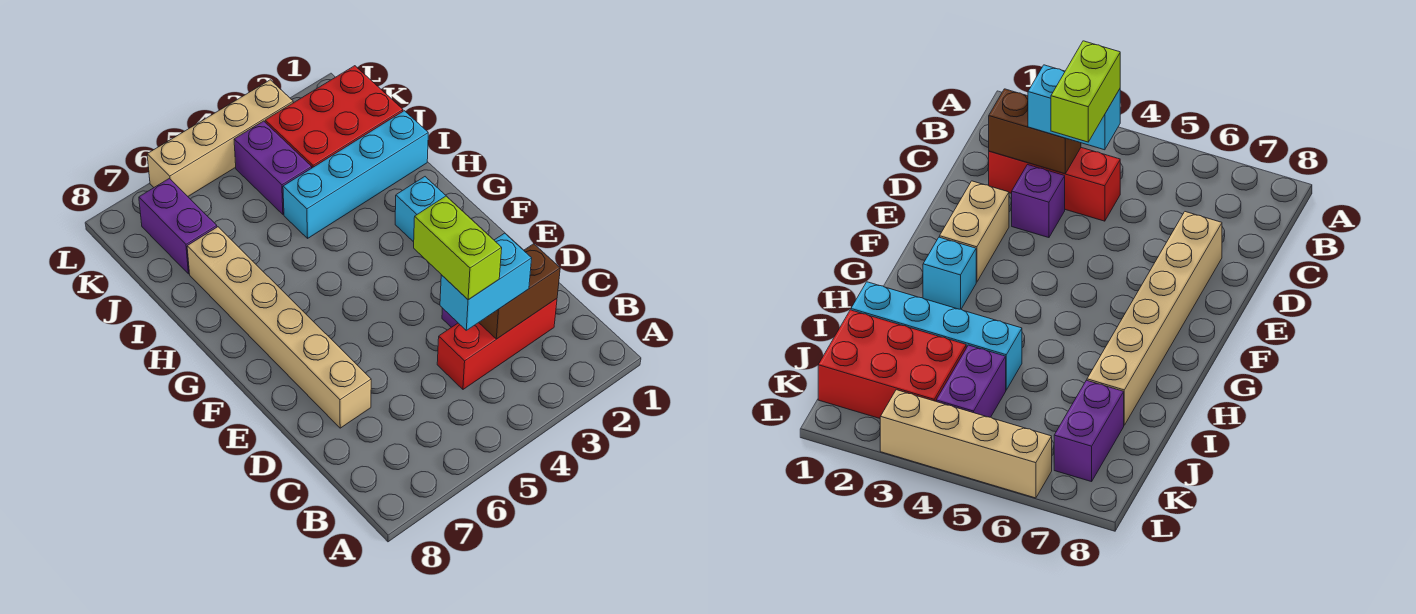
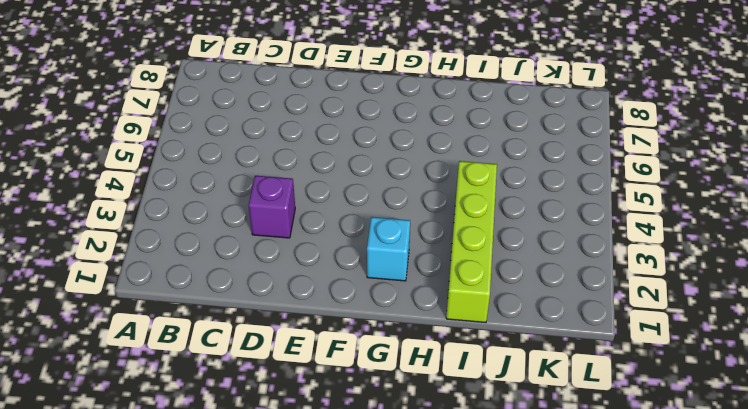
lime brick I1:I4 level 1 -> cyan brick I1:I4 level 1
none -> red brick C2:C4 level 1
none -> tan brick D7:I7 level 1
none -> tan brick E2:F2 level 1

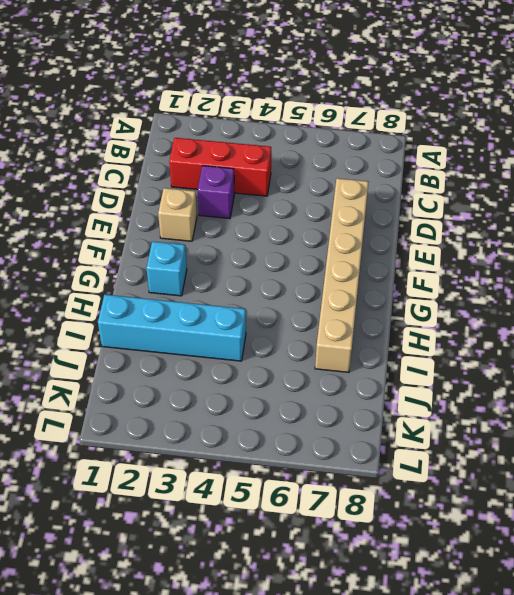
tan brick E2 level 1 -> tan brick E2:F2 level 1
none -> red brick J1:K3 level 1
none -> purple brick J4:K4 level 1
none -> purple brick J7:K7 level 1

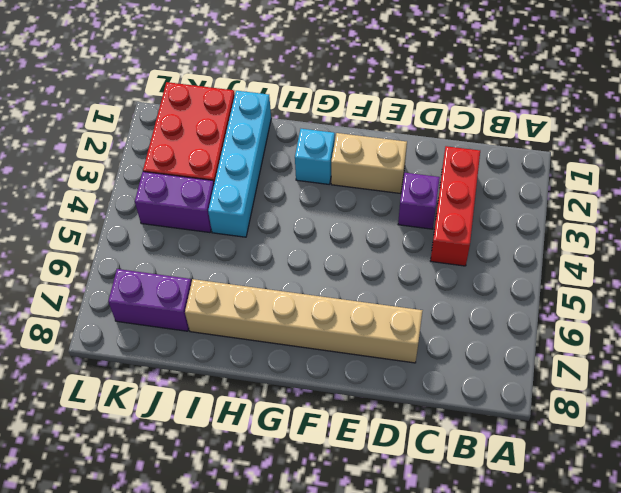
none -> tan brick L3:L6 level 1
none -> brown brick C2:C3 level 2
none -> cyan brick C3:C4 level 3

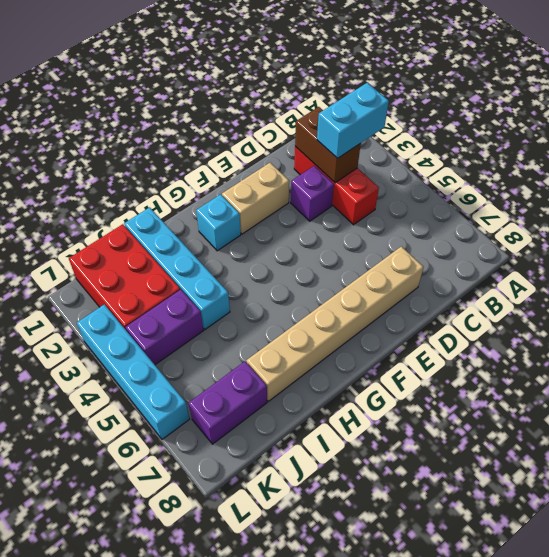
cyan brick B3:C3 level 3 -> cyan brick C3:C4 level 3
cyan brick L3:L6 level 1 -> tan brick L3:L6 level 1
none -> lime brick C4:D4 level 4

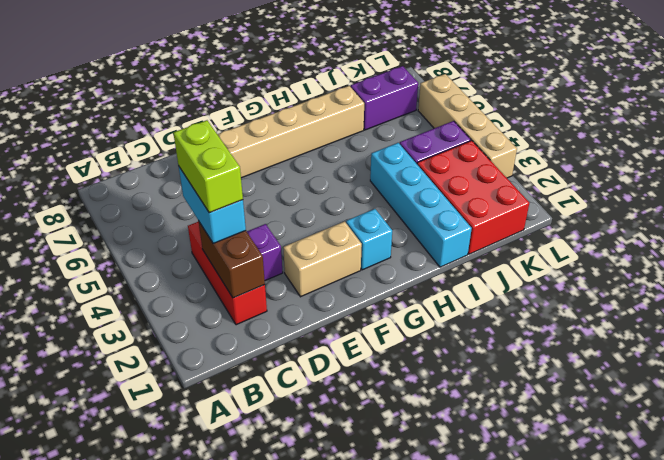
lime brick C3:C4 level 4 -> lime brick C4:D4 level 4

